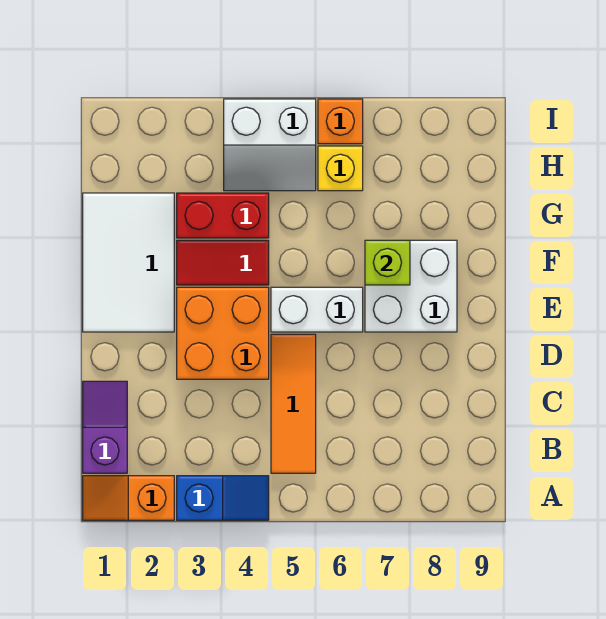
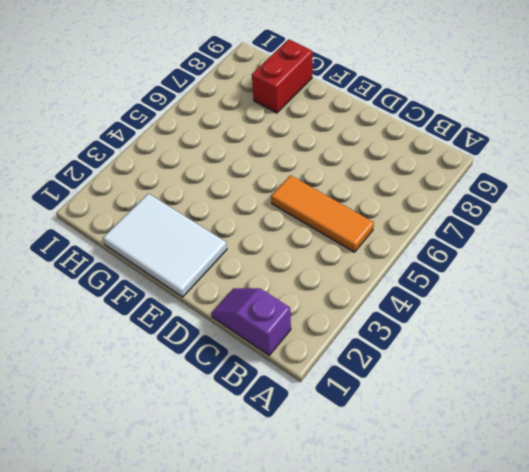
red brick G8:G9 level 1 -> red brick G3:G4 level 1
none -> orange slope A1:A2 level 1 top 2
none -> blue slope A3:A4 level 1 top 3
none -> orange brick D3:E4 level 1

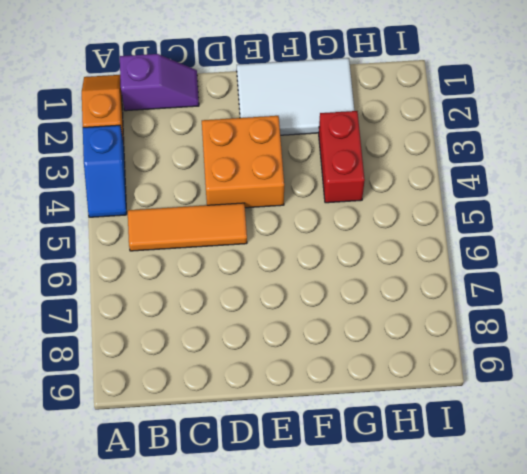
none -> white brick E5:E6 level 1
none -> white brick E7:F8 level 1
none -> red tile F3:F4 level 1

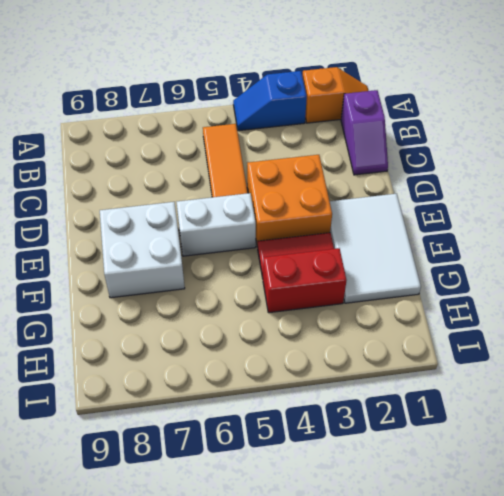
none -> white slope H4:I5 level 1 top I
none -> yellow brick H6 level 1
none -> orange brick I6 level 1

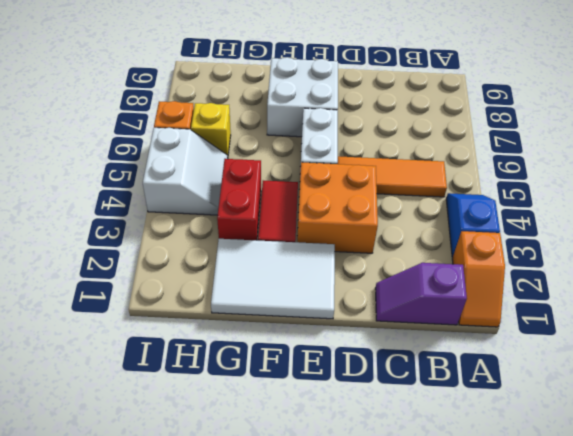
none -> lime brick F7 level 2

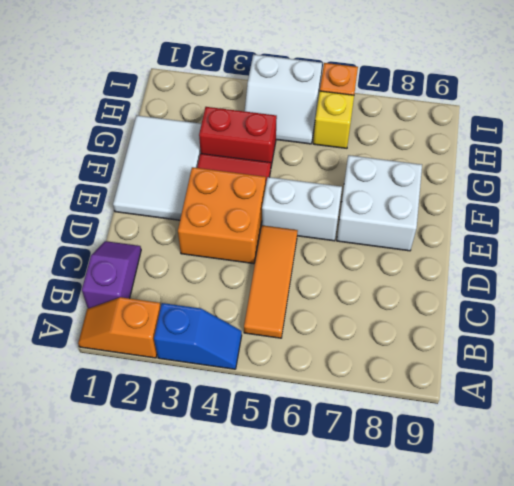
none -> lime brick F7 level 2

